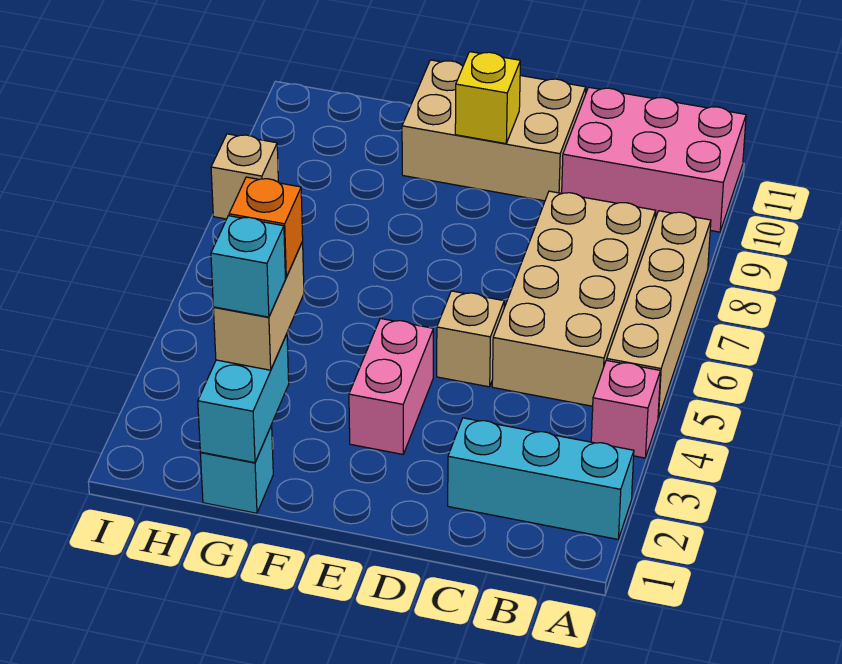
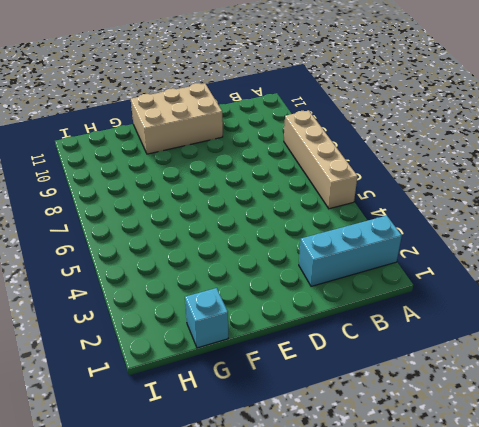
none -> pink brick A4 level 1
none -> pink brick A10:C11 level 1
none -> tan brick B5:C8 level 1

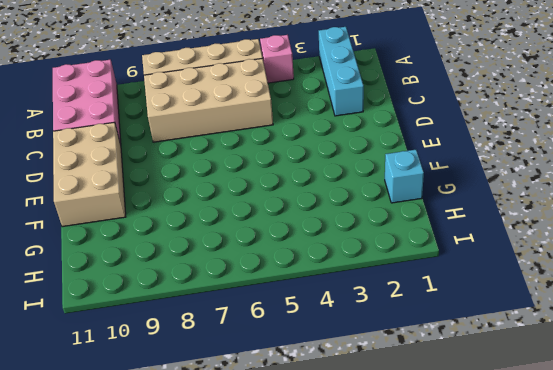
none -> tan brick D5 level 1
none -> pink brick E3:E4 level 1
none -> tan brick I8 level 1

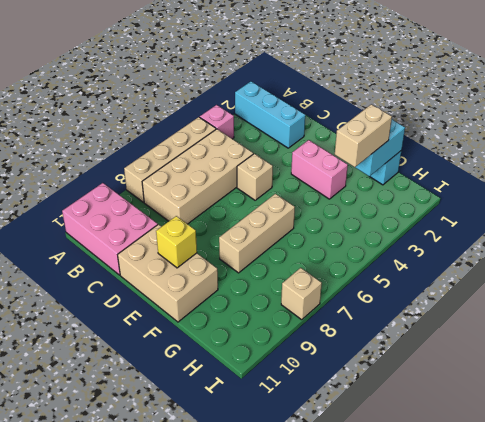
pink brick E3:F3 level 1 -> pink brick E3:E4 level 1
tan brick F6:F8 level 1 -> none
none -> cyan brick G2 level 4
none -> orange brick G3 level 4

